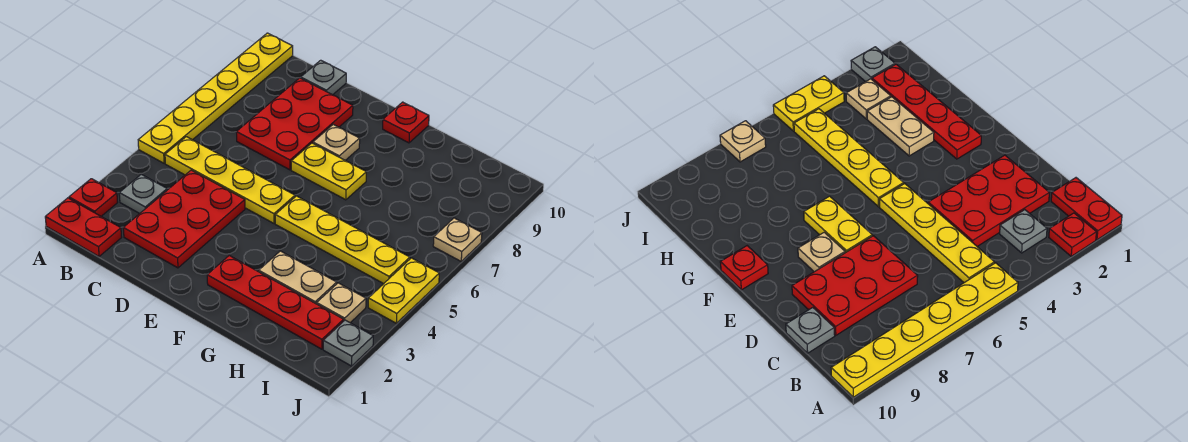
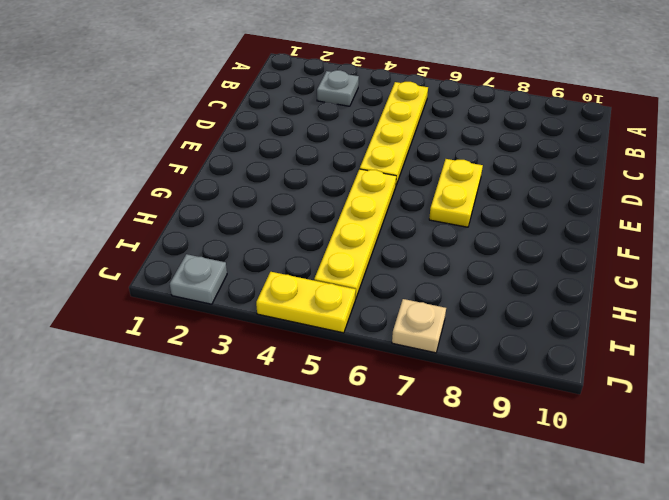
none -> red plate A1:B1 level 1
none -> red plate A2 level 1
none -> yellow plate A5:A10 level 1

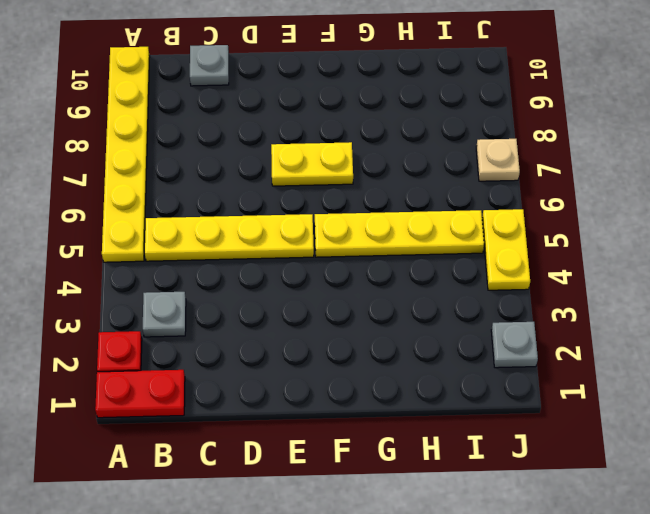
none -> red plate C2:D4 level 1
none -> red plate C7:D9 level 1
none -> tan plate E8 level 1

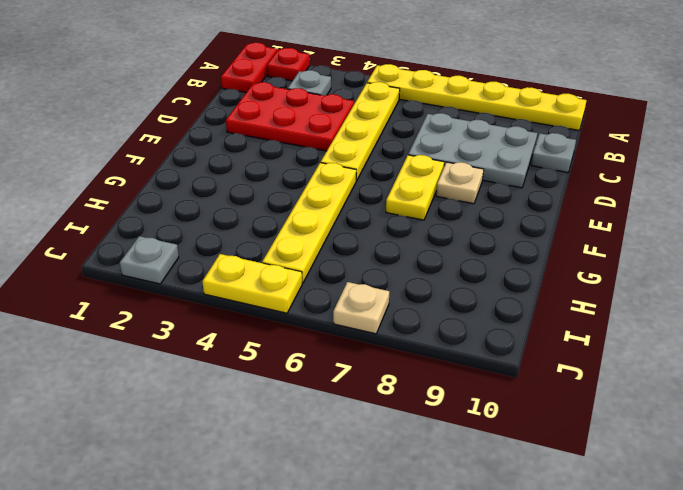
grey plate C7:D9 level 1 -> red plate C7:D9 level 1
none -> red plate F2:I2 level 1
none -> red plate F10 level 1
none -> tan plate G3:H3 level 1

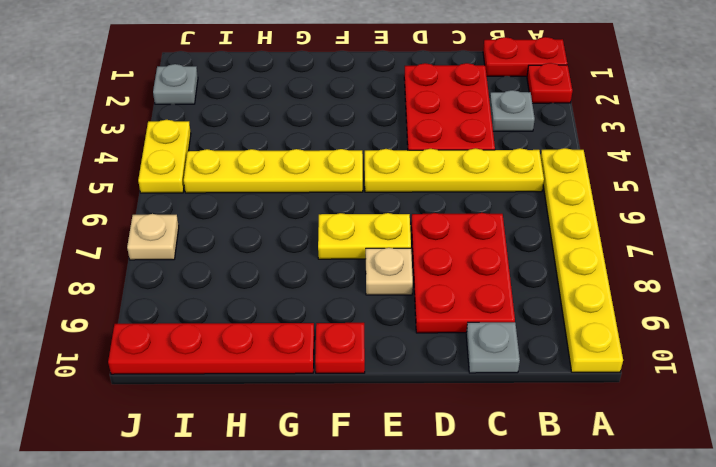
red plate G10:J10 level 1 -> red plate F2:I2 level 1
none -> tan plate G3:H3 level 1
none -> tan plate I3 level 1

